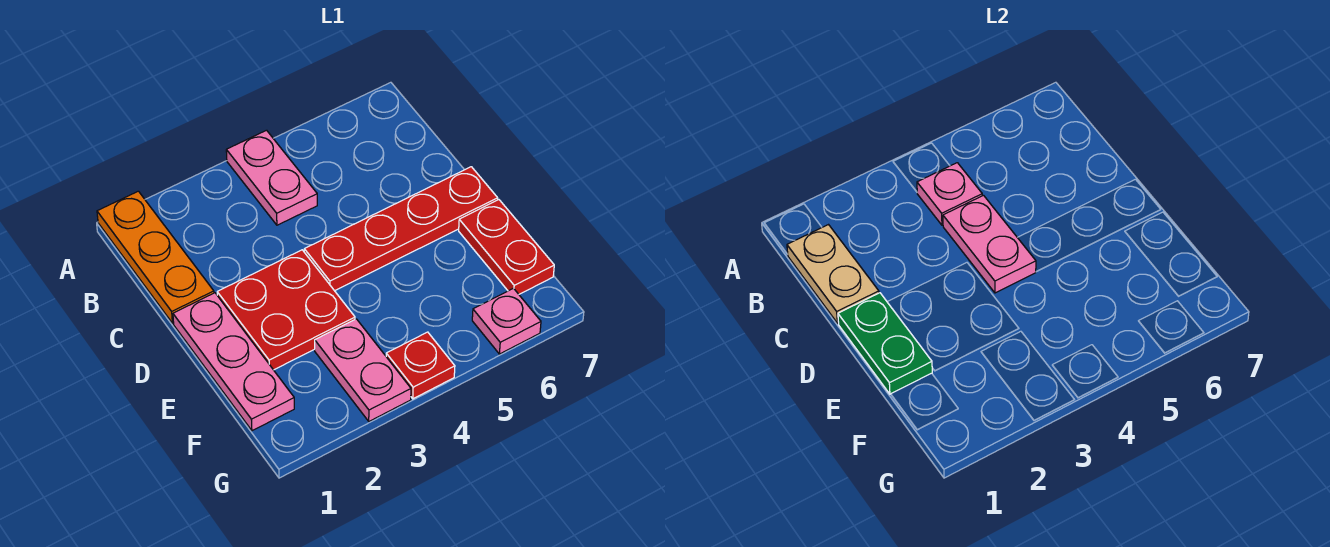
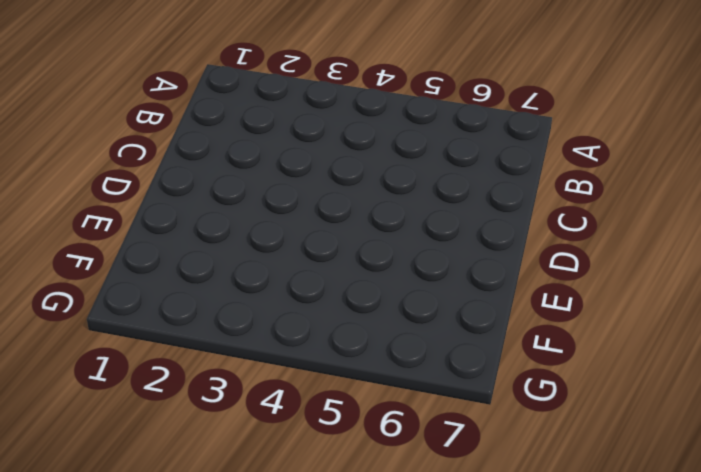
none -> orange plate A1:C1 level 1
none -> pink plate A4:B4 level 1
none -> pink plate D1:F1 level 1

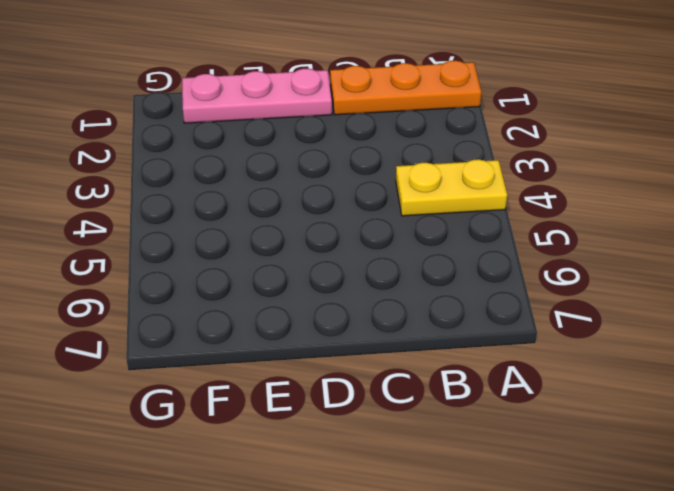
yellow plate A4:B4 level 1 -> pink plate A4:B4 level 1
none -> red plate D2:E3 level 1
none -> red plate D4:D7 level 1
none -> red plate E7:F7 level 1

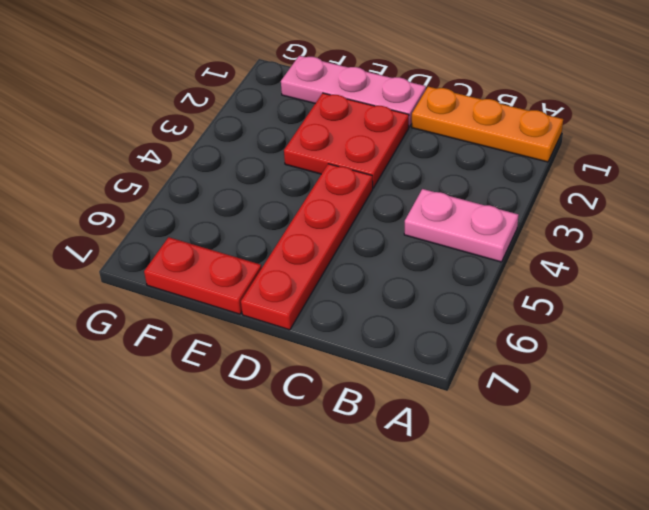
none -> pink plate F3:G3 level 1
none -> red plate G4 level 1
none -> pink plate G6 level 1

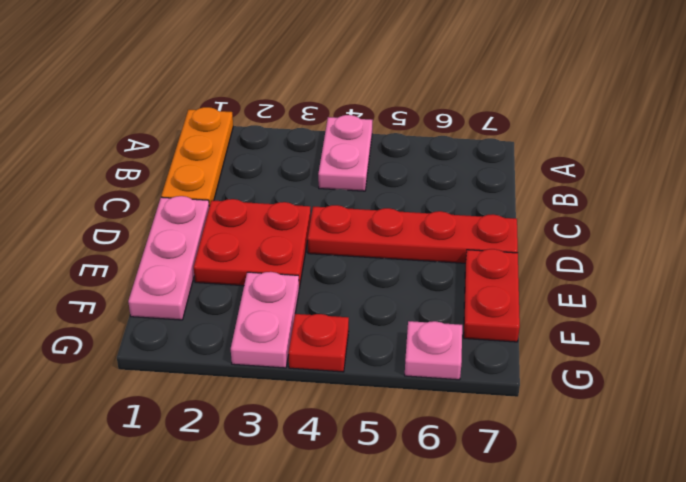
none -> tan plate B1:C1 level 2
none -> pink plate B4 level 2
none -> pink plate C4:D4 level 2

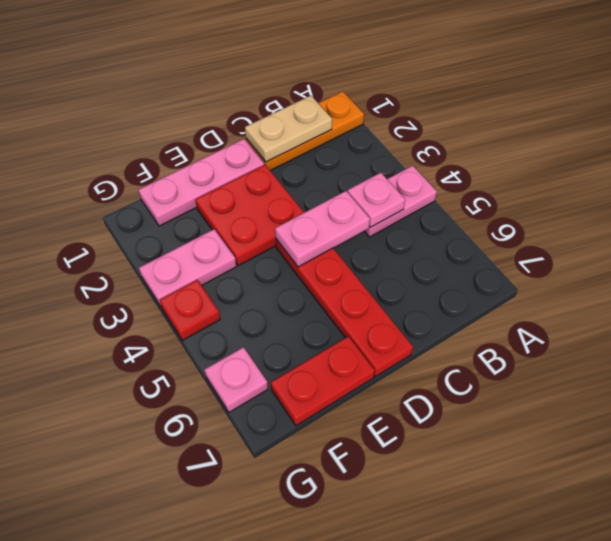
none -> green plate D1:E1 level 2

